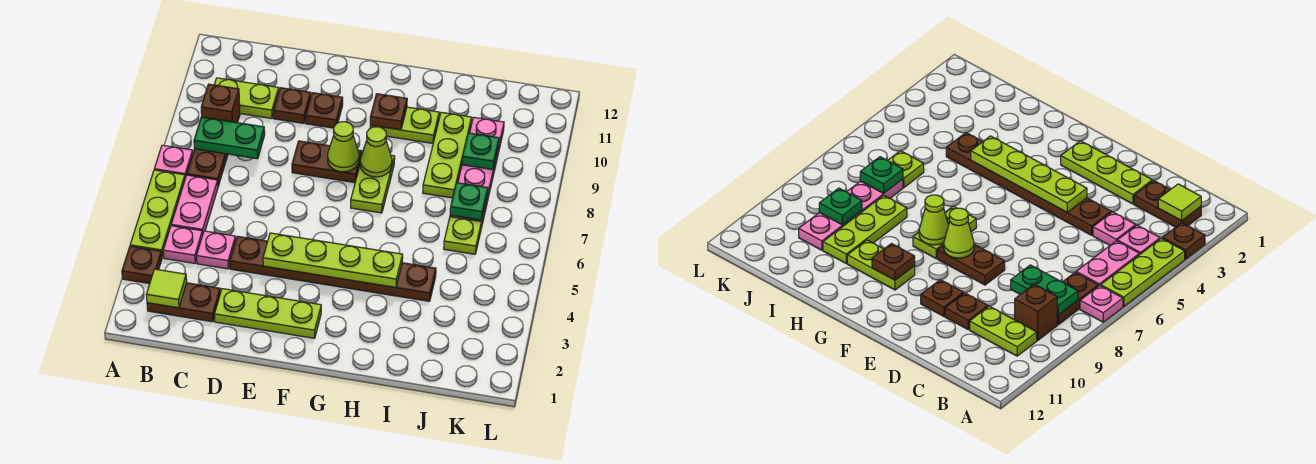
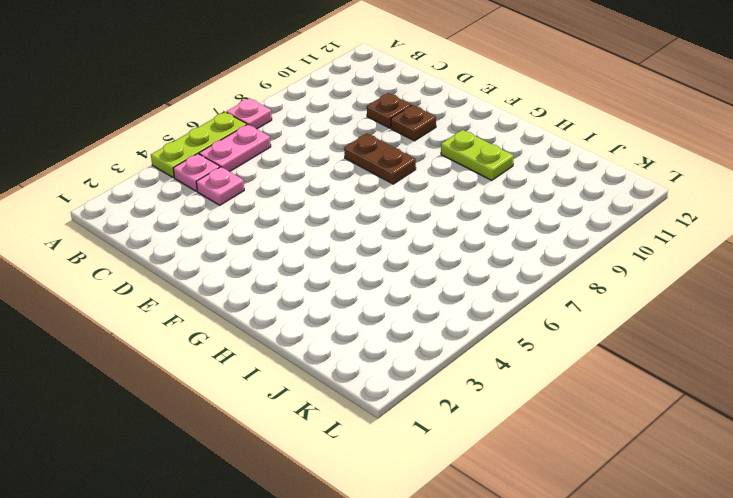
none -> brown plate A3 level 1
none -> brown plate B2:C2 level 1
none -> brown plate B7:B8 level 1

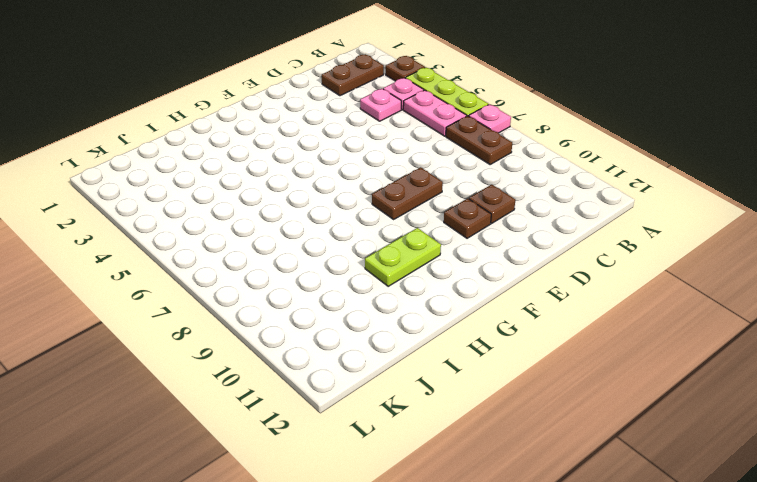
none -> brown brick B9 level 1
none -> lime plate B10:C10 level 1
none -> lime plate D2:F2 level 1

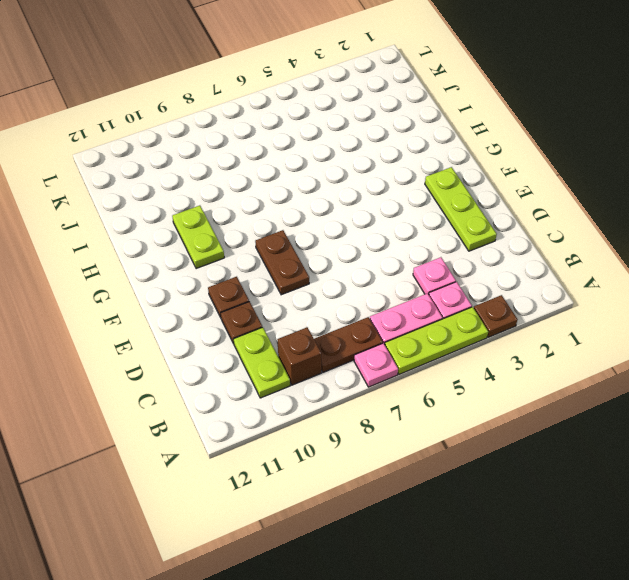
none -> brown plate B2:C2 level 1
none -> brown plate D4:I4 level 1
none -> lime plate G7:G8 level 1

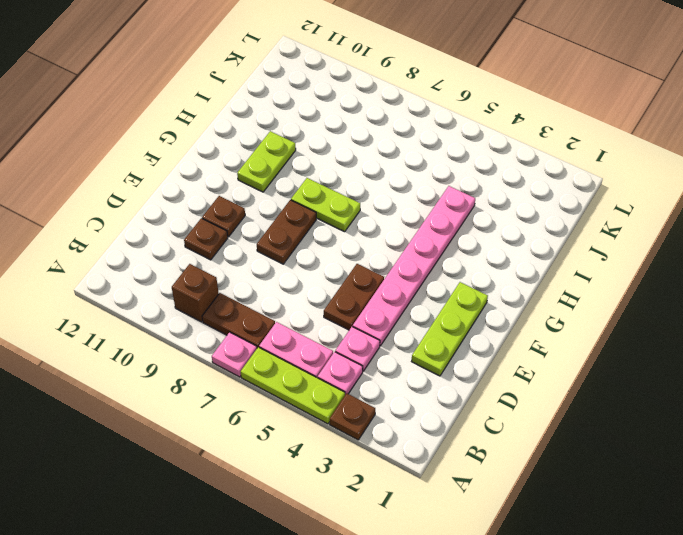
pink plate D4:I4 level 1 -> brown plate D4:I4 level 1
brown plate D5:E5 level 1 -> brown plate B2:C2 level 1
none -> lime plate B10:C10 level 1
none -> lime plate I8:I10 level 1
none -> lime plate J6 level 1

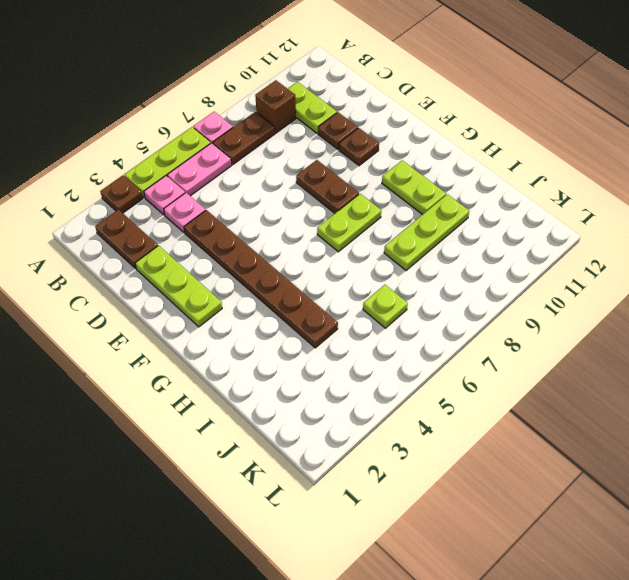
none -> pink plate J7:J10 level 1
none -> lime tile B2 level 2
none -> green plate B8:C8 level 2

